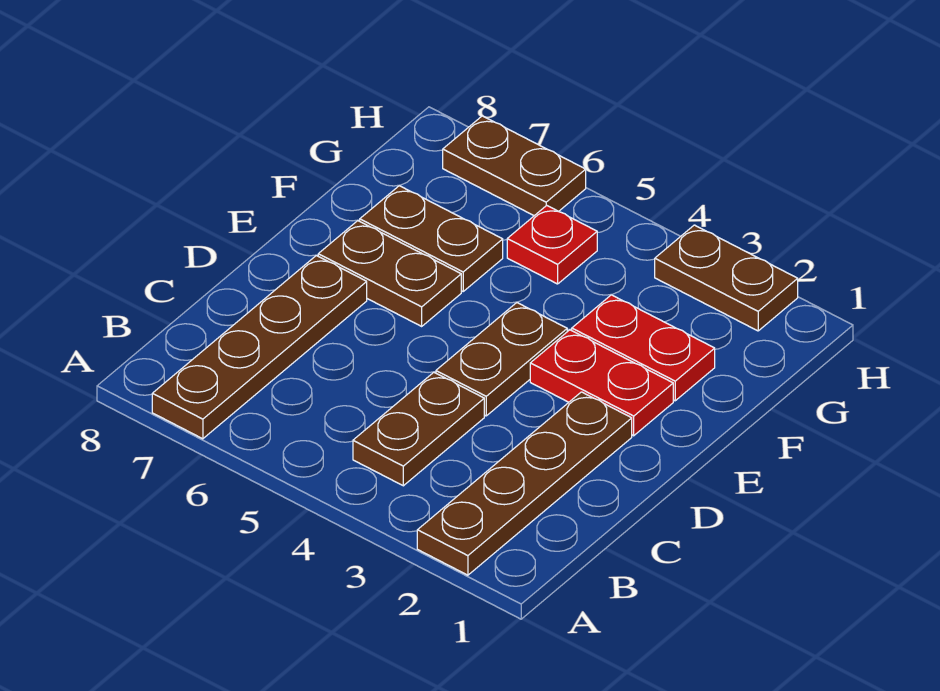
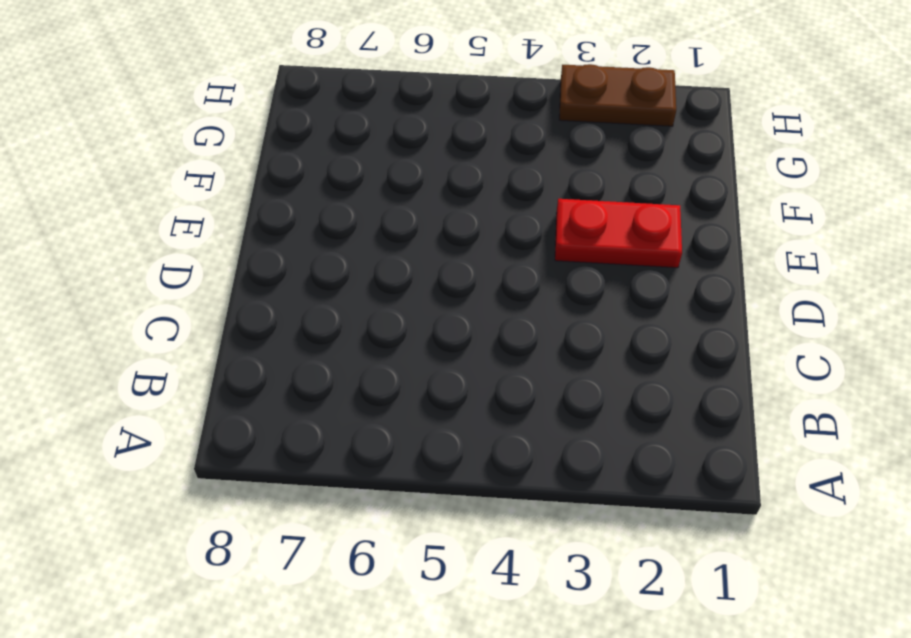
none -> brown plate A2:D2 level 1
none -> brown plate A7:D7 level 1

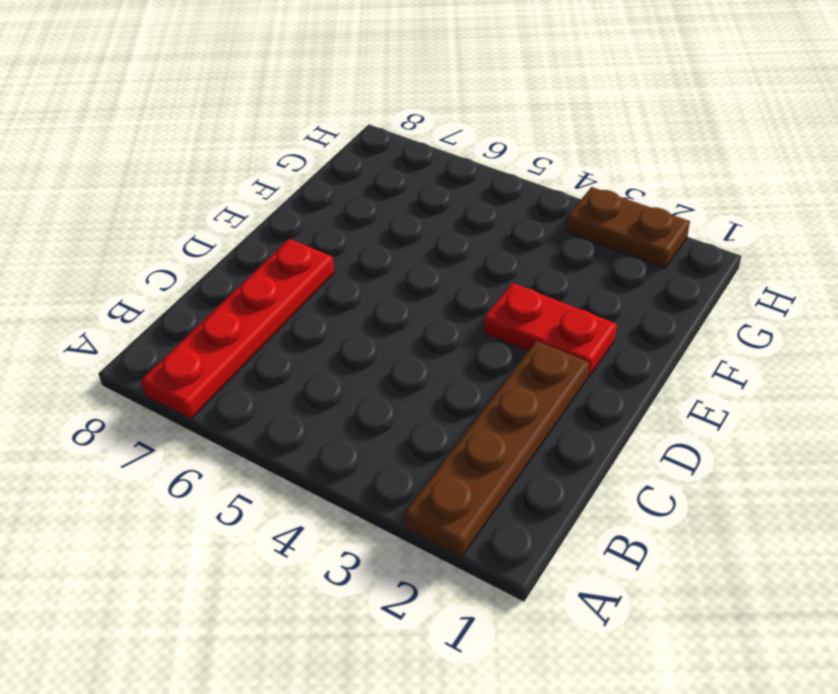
red plate A7:D7 level 1 -> brown plate A7:D7 level 1
none -> brown plate B4:C4 level 1
none -> brown plate D4:E4 level 1

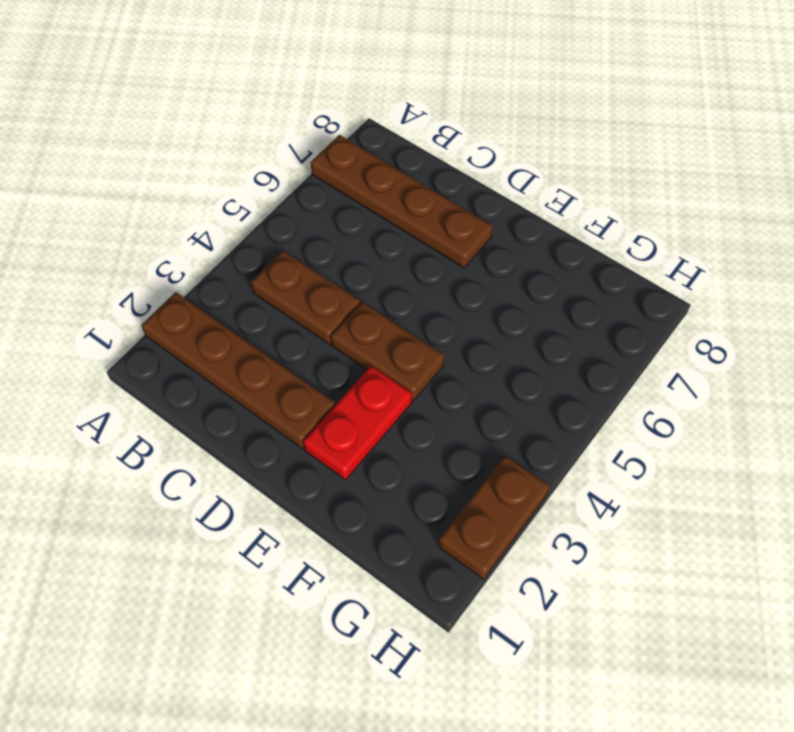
none -> brown plate E6:E7 level 1
none -> red plate F2:F3 level 1

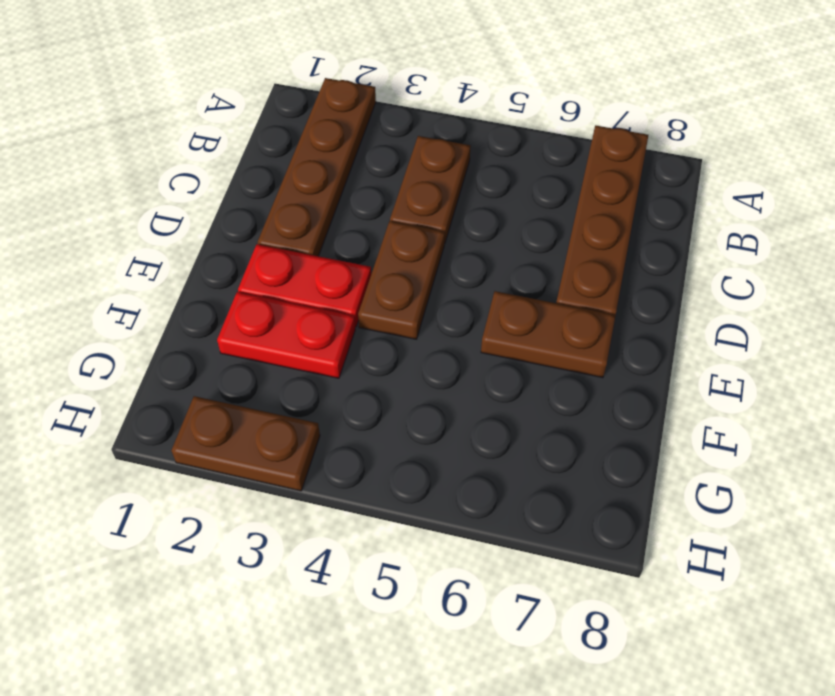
none -> brown plate F6:F7 level 1
none -> red plate G5 level 1

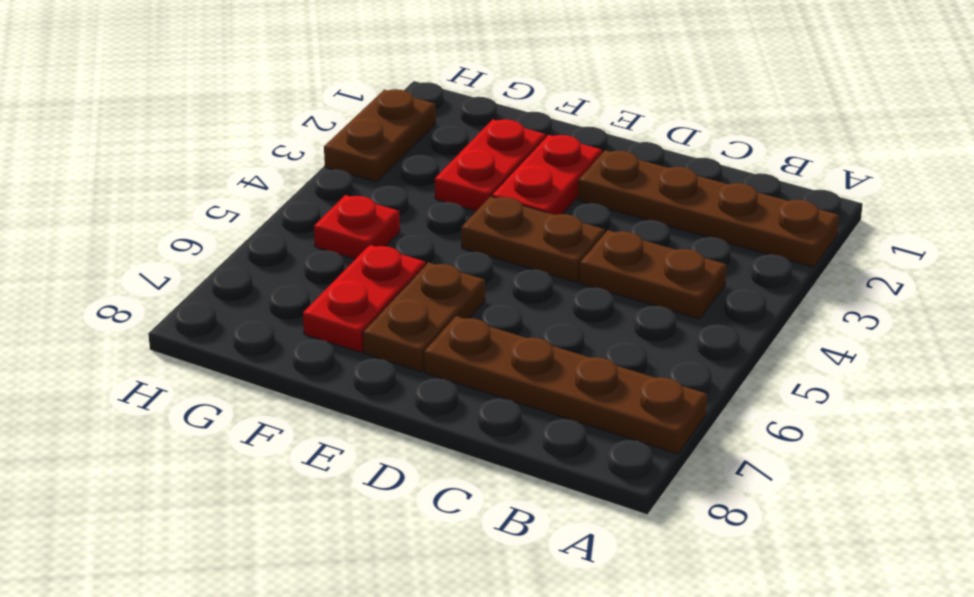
red plate F6:F7 level 1 -> brown plate F6:F7 level 1
none -> brown plate H6:H7 level 1

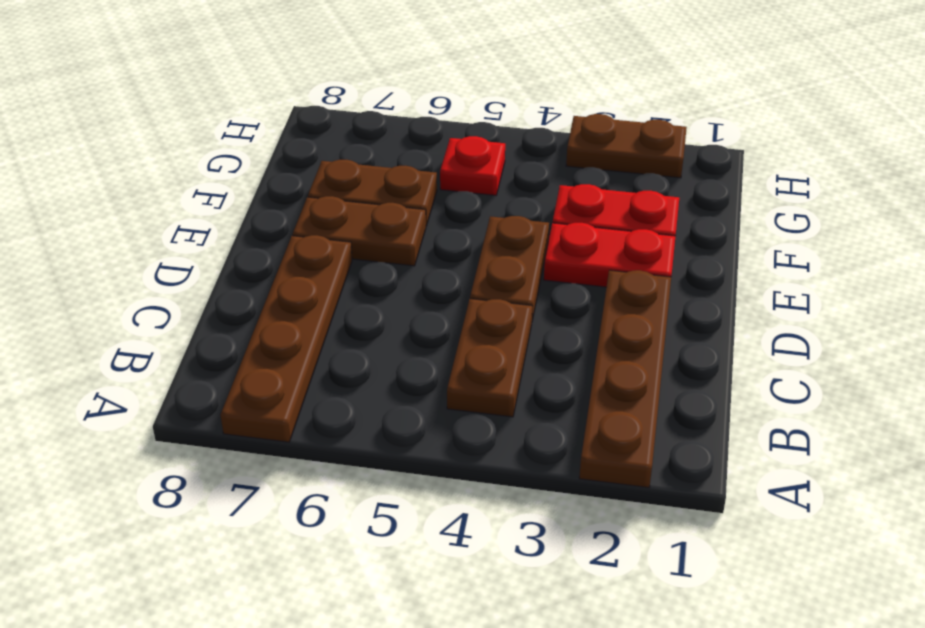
none -> brown plate H6:H7 level 1

